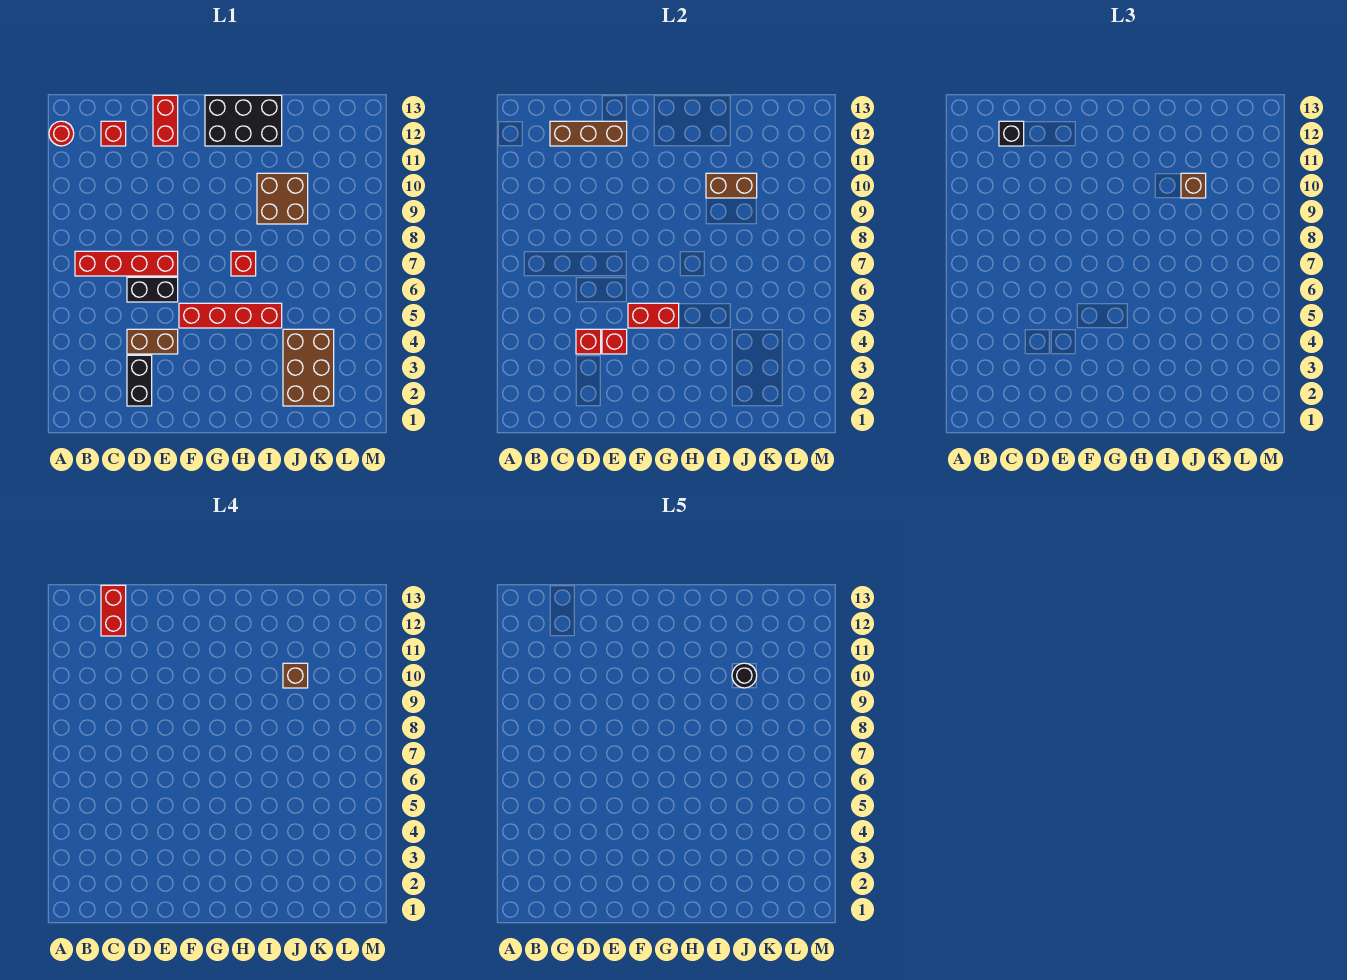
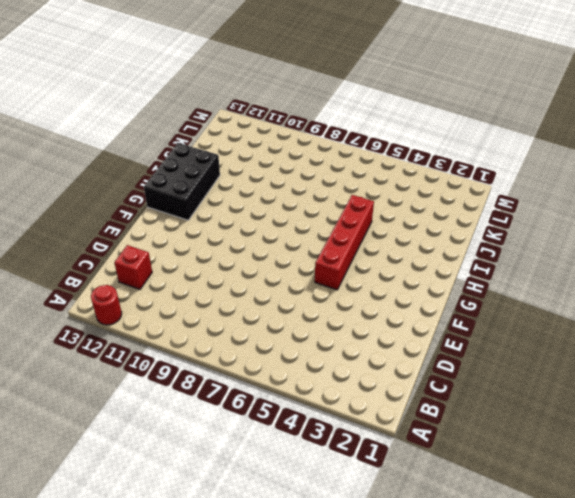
none -> red brick B7:E7 level 1
none -> black brick D2:D3 level 1
none -> brown brick D4:E4 level 1

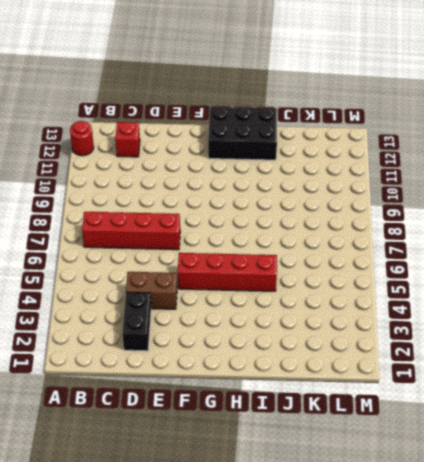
none -> black brick D6:E6 level 1
none -> red brick E12:E13 level 1
none -> red brick H7 level 1

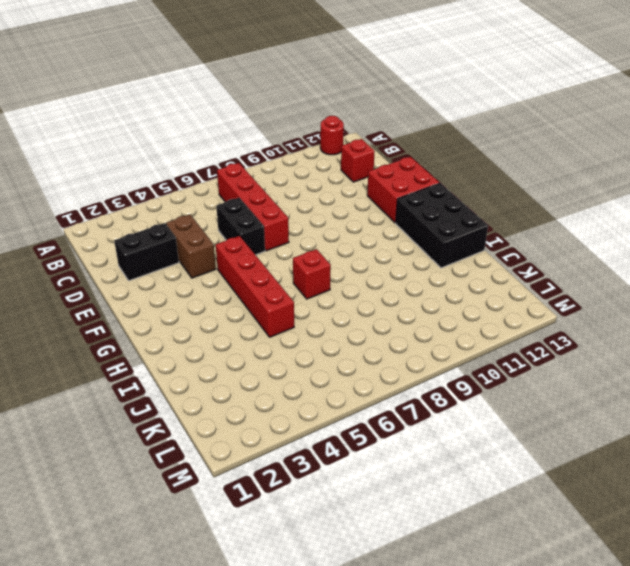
red brick E12:F13 level 1 -> red brick E12:E13 level 1
none -> brown brick I9:J10 level 1
none -> brown brick J2:K4 level 1
none -> brown brick C12:E12 level 2

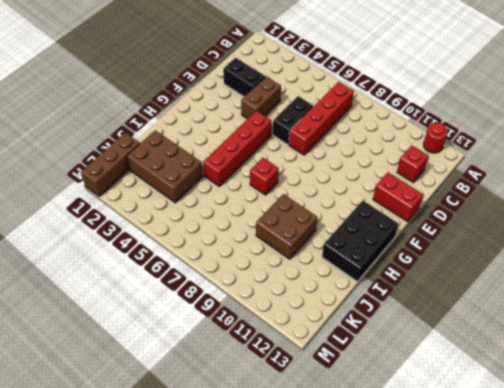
brown brick K1:M1 level 1 -> brown brick C12:E12 level 2
none -> red brick D4 level 2
none -> red brick E4 level 2
none -> red brick F5:G5 level 2

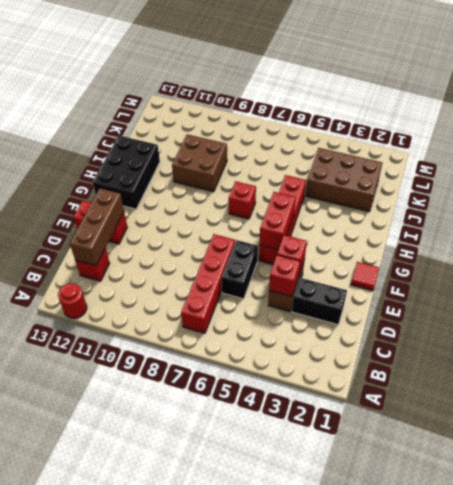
red tile F1 level 1 -> none
none -> brown brick I10:J10 level 2
none -> black brick C12 level 3
none -> brown brick J10 level 3

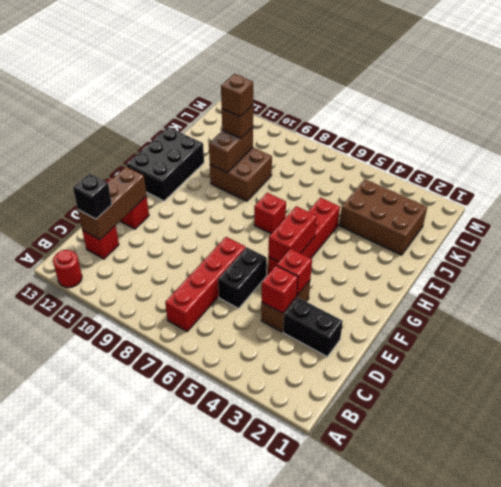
none -> red brick C12:C13 level 4
none -> black round brick J10 level 5

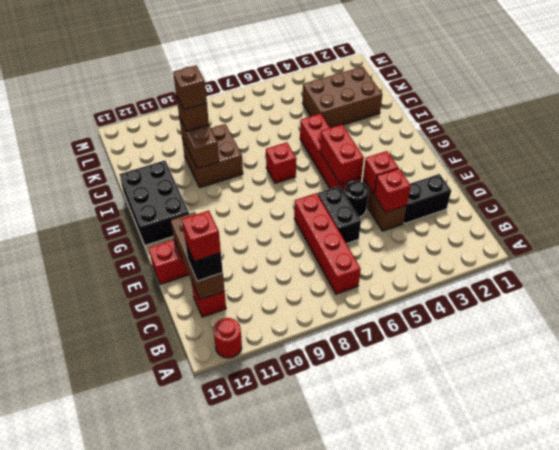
red brick C12 level 4 -> red brick C12:C13 level 4
black round brick E5 level 1 -> black round brick J10 level 5

